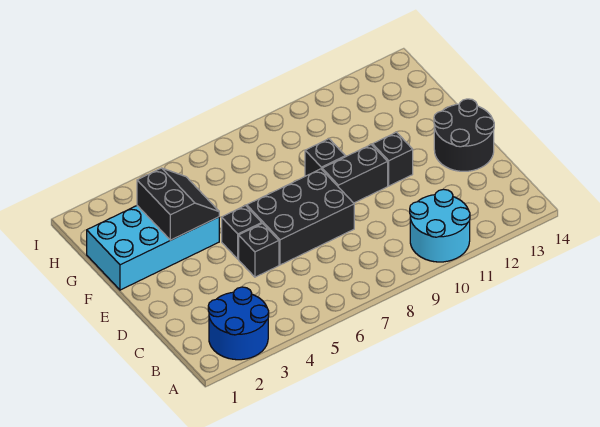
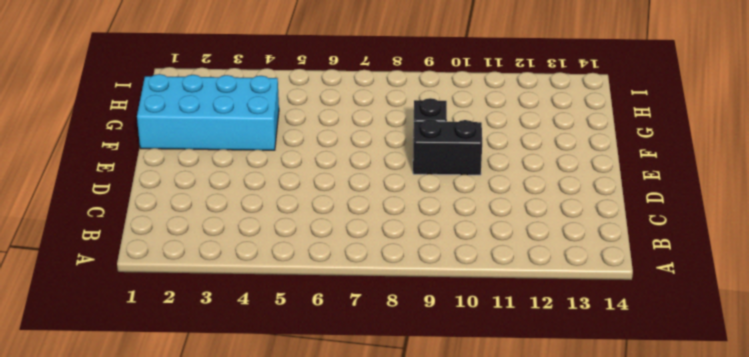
none -> blue round brick A2:B3 level 1
none -> cyan round brick A10:B11 level 1

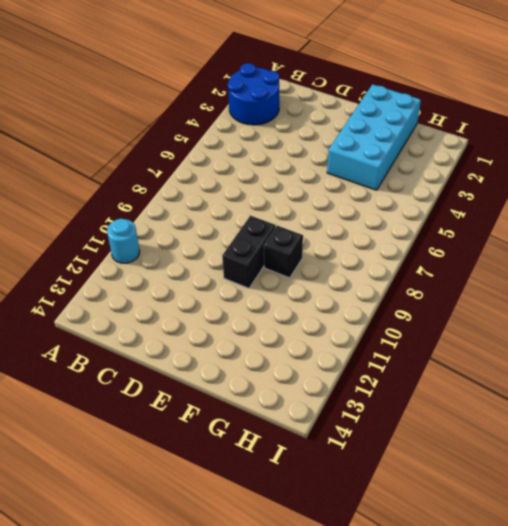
cyan round brick A11 level 1 -> cyan round brick A10:B11 level 1
none -> black brick D5 level 1
none -> black brick D6:E8 level 1

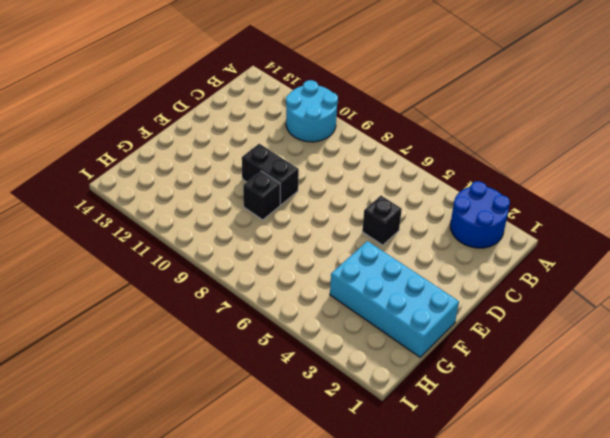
none -> black brick D6:E8 level 1
none -> black round brick D13:E14 level 1

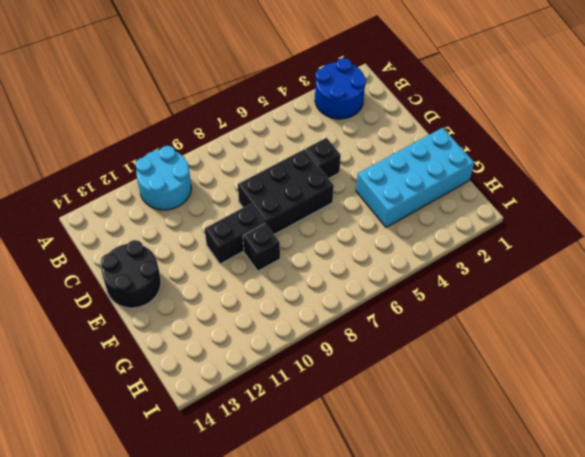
none -> black brick E5 level 1
none -> black brick E11 level 1

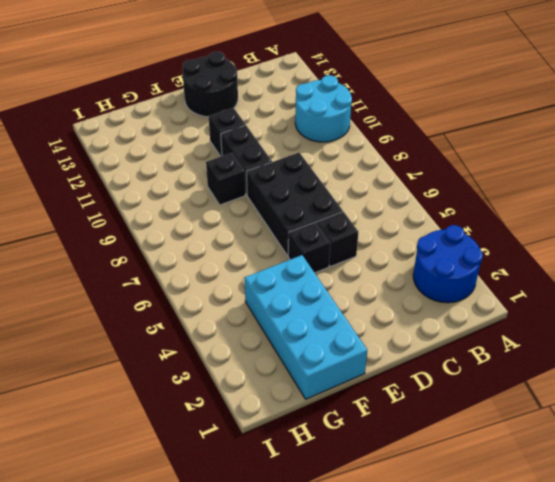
none -> black slope F3:G4 level 2 top 3

